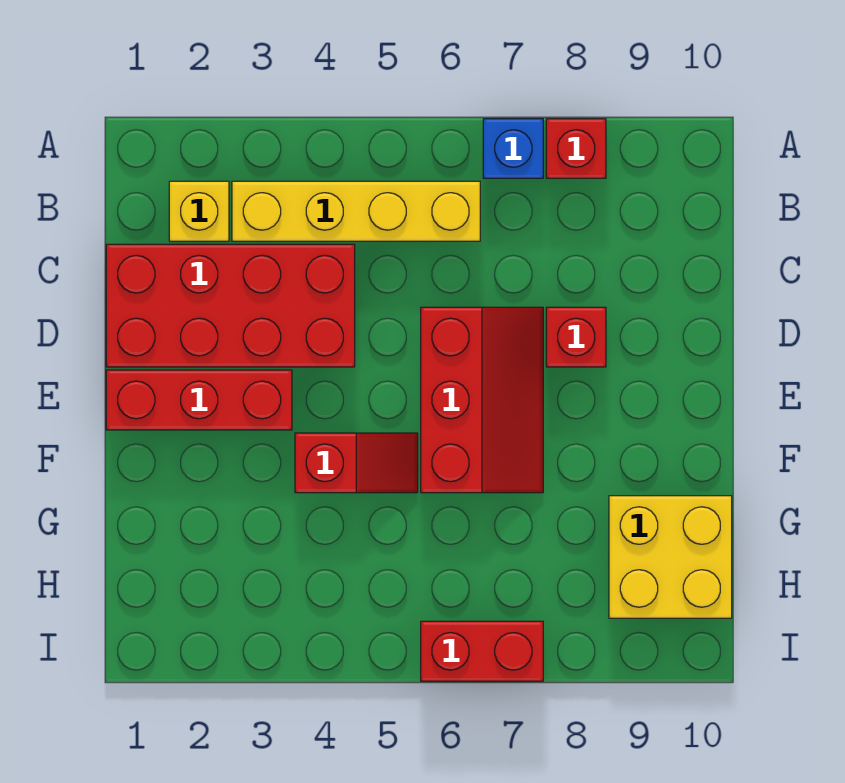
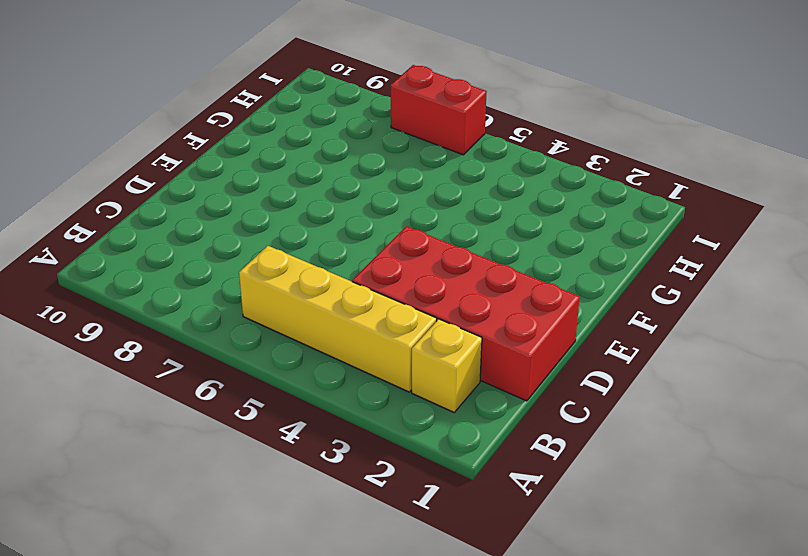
none -> blue brick A7 level 1
none -> red brick A8 level 1

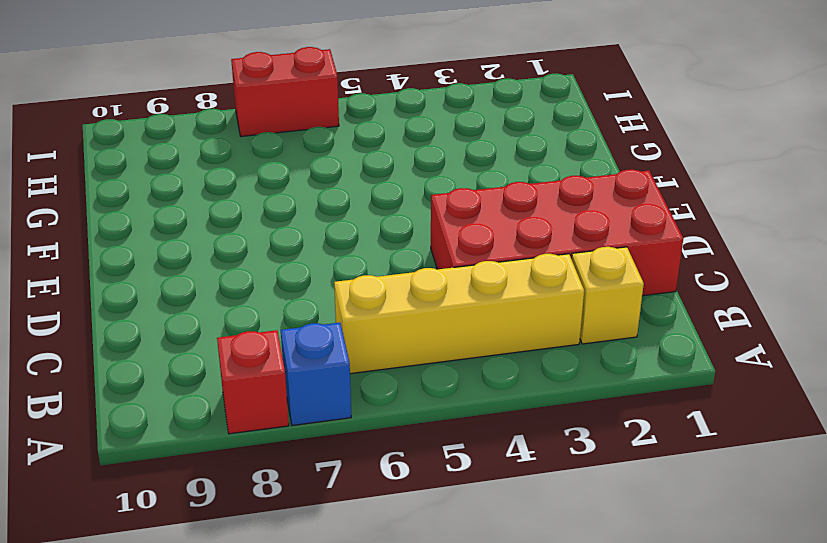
none -> red slope D6:F7 level 1 top 6
none -> red brick D8 level 1

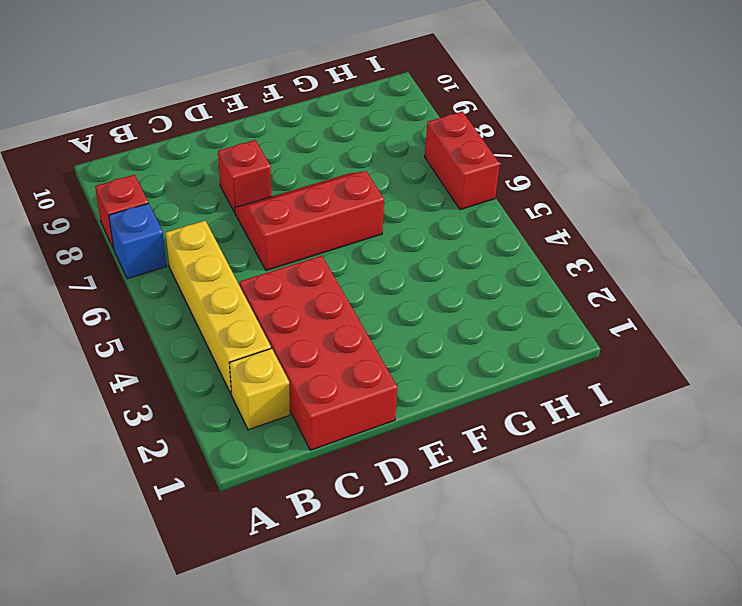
none -> red brick E1:E3 level 1
none -> red slope F4:F5 level 1 top 4

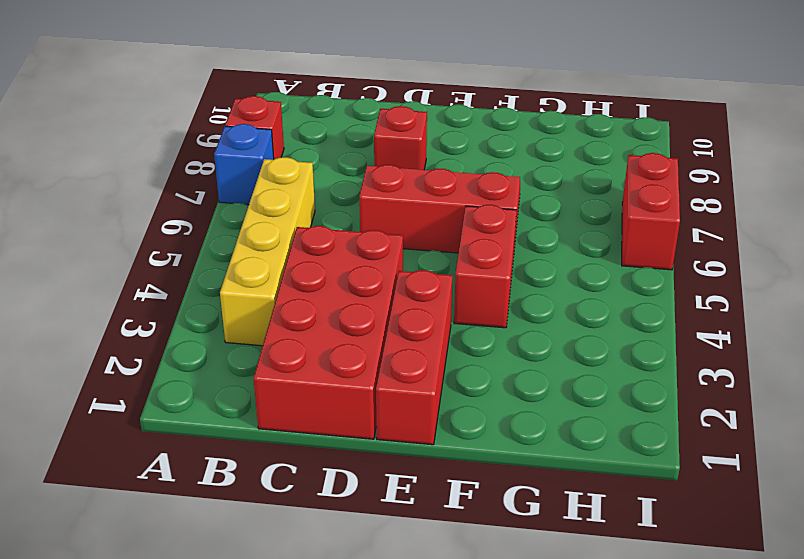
red brick F4:F5 level 1 -> red slope F4:F5 level 1 top 4
none -> yellow brick B2 level 1
none -> yellow brick G9:H10 level 1

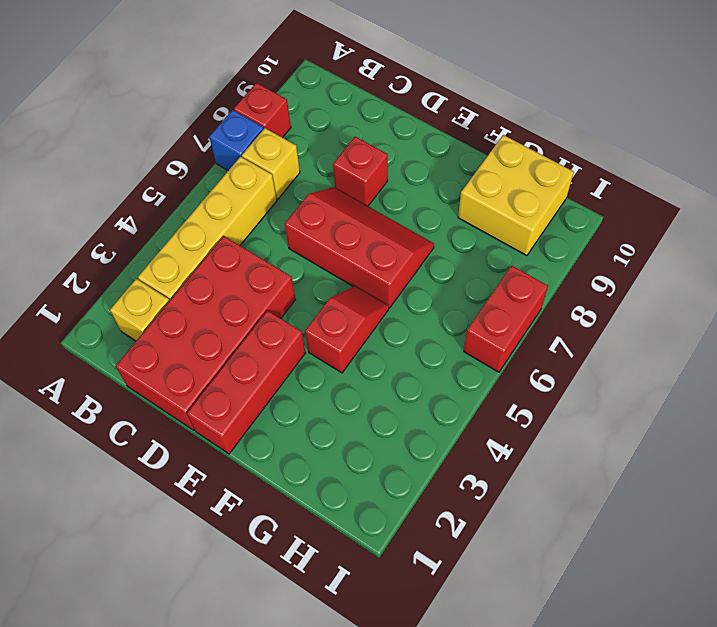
yellow brick B7 level 1 -> none

